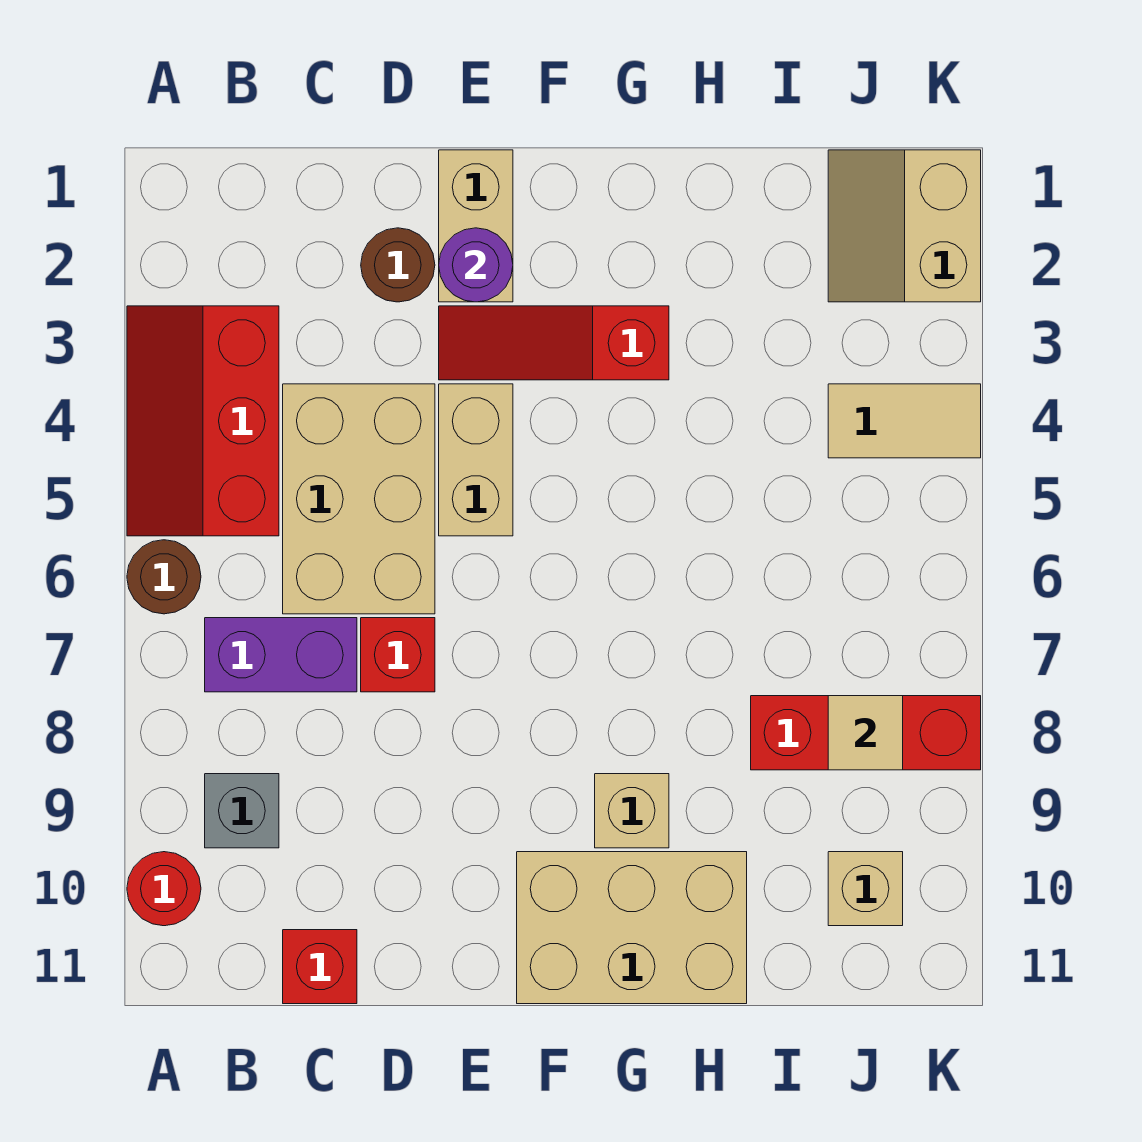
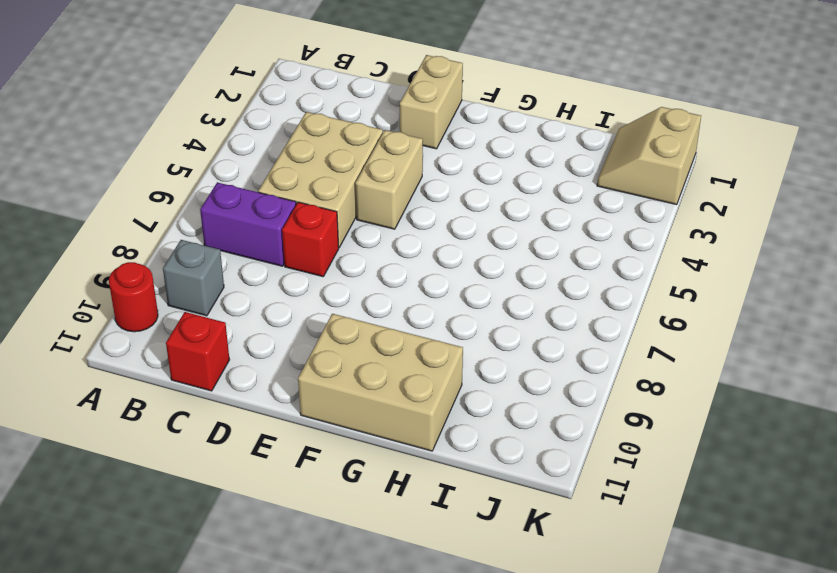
none -> red slope A3:B5 level 1 top B
none -> brown round brick A6 level 1
none -> brown round brick D2 level 1

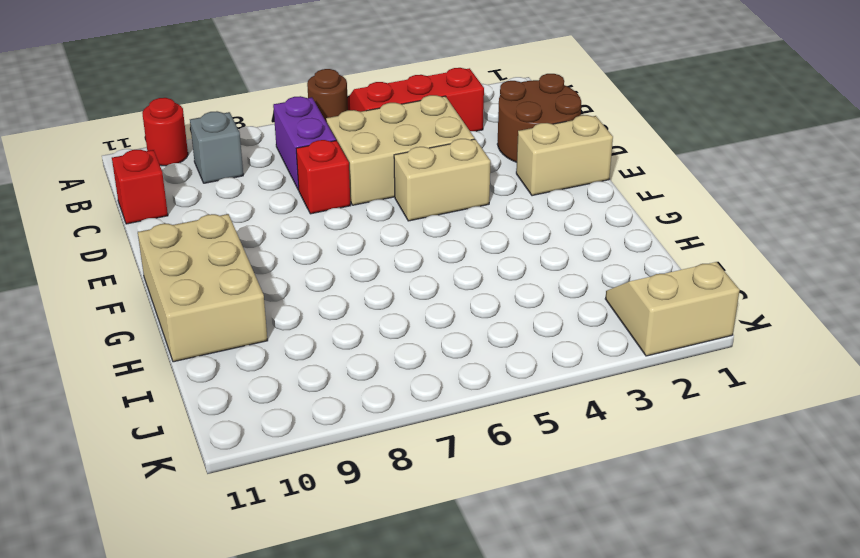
brown round brick C1:D2 level 1 -> brown round brick D2 level 1
none -> red slope E3:G3 level 1 top G
none -> tan brick G9 level 1
none -> red brick I8:K8 level 1

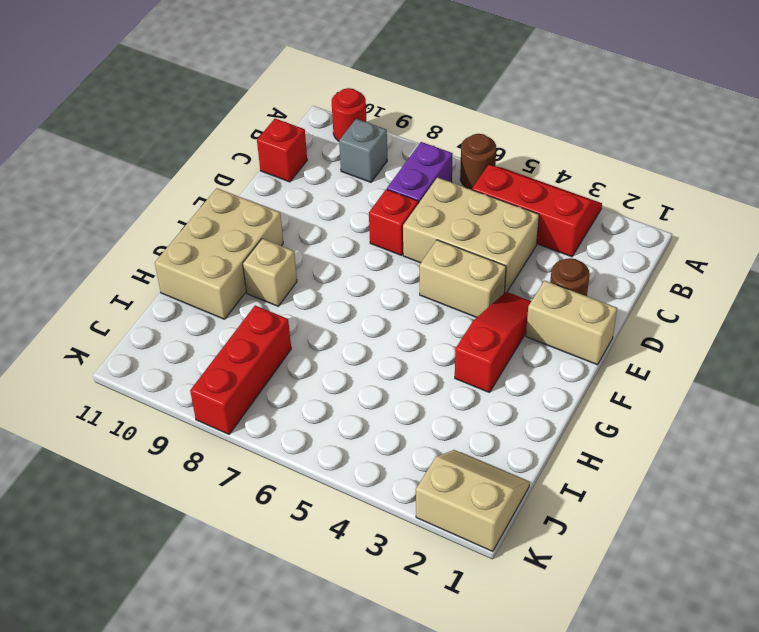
none -> tan tile J4:K4 level 1
none -> tan brick J10 level 1
none -> purple round brick E2 level 2

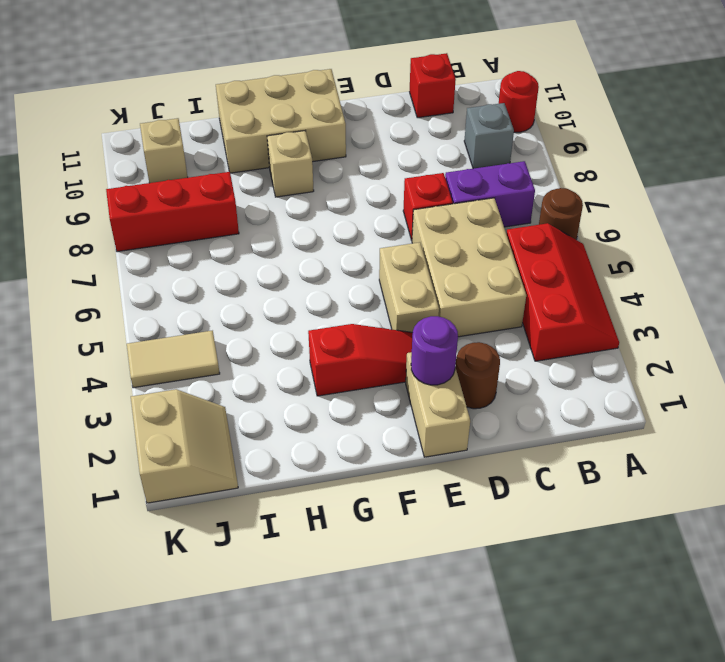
none -> tan tile J8 level 2

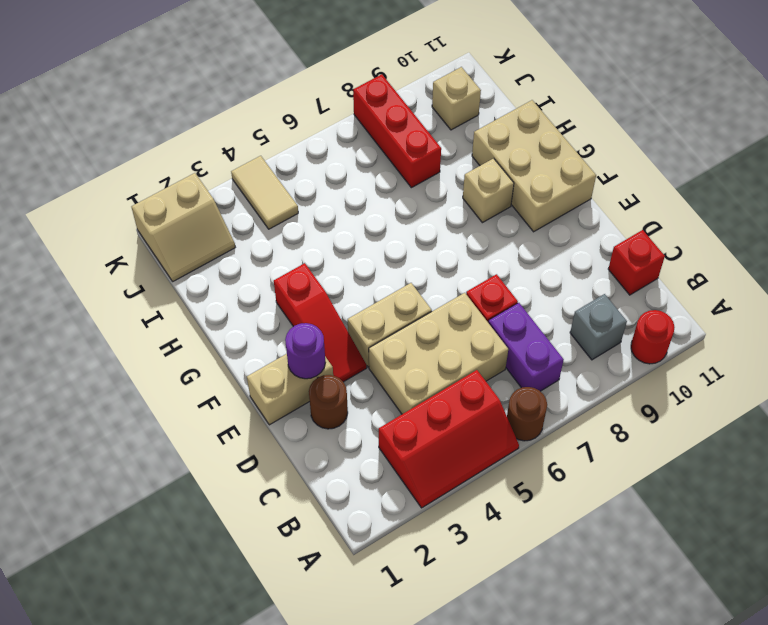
none -> tan tile J8 level 2

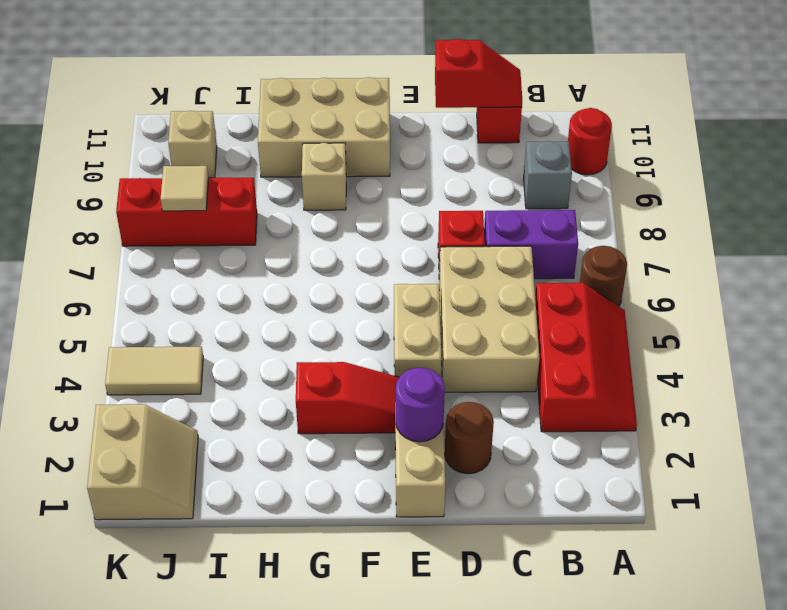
red slope C11:D11 level 2 top D -> none

